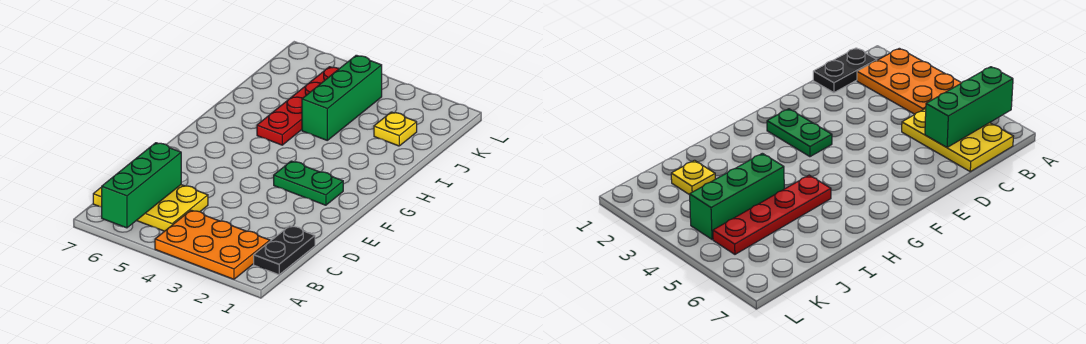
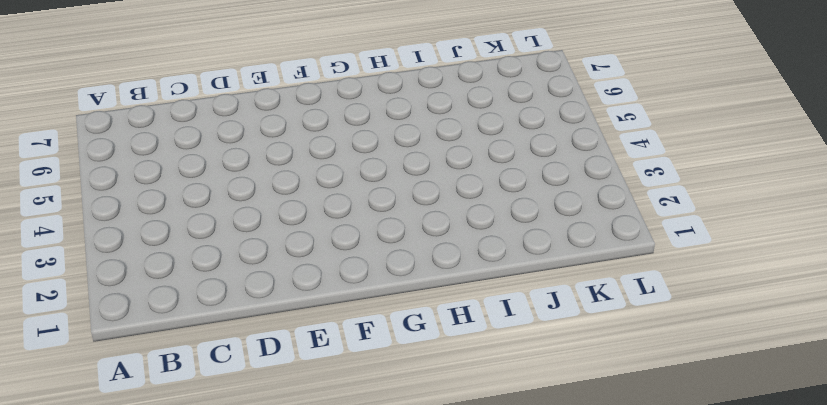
none -> orange plate A2:B4 level 1
none -> black plate B1:C1 level 1

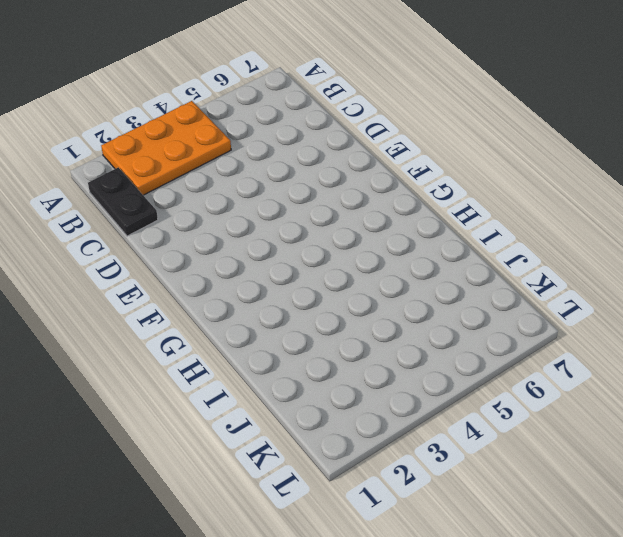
none -> yellow plate B5:C7 level 1
none -> green plate F2:F3 level 1

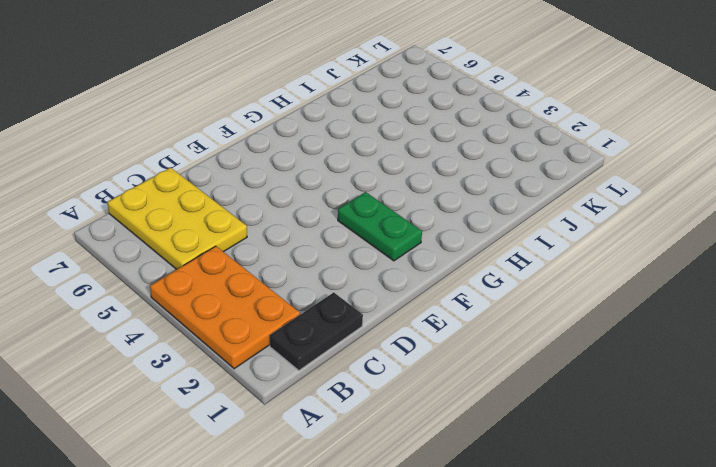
none -> red plate H5:K5 level 1
none -> green brick I4:K4 level 1

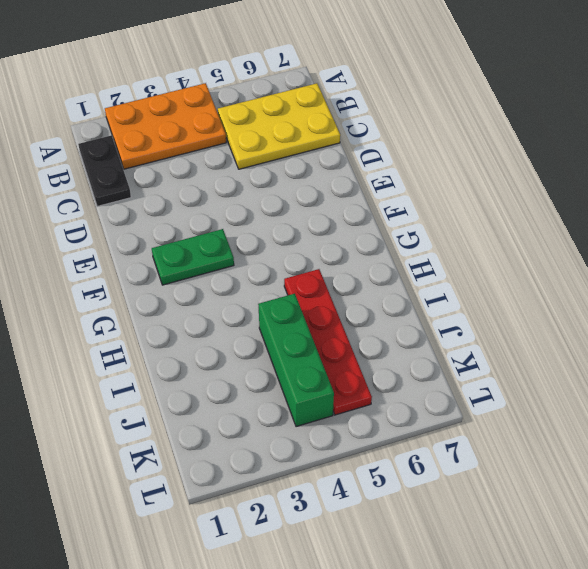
none -> yellow plate J2 level 1
none -> green brick A6:C6 level 2

